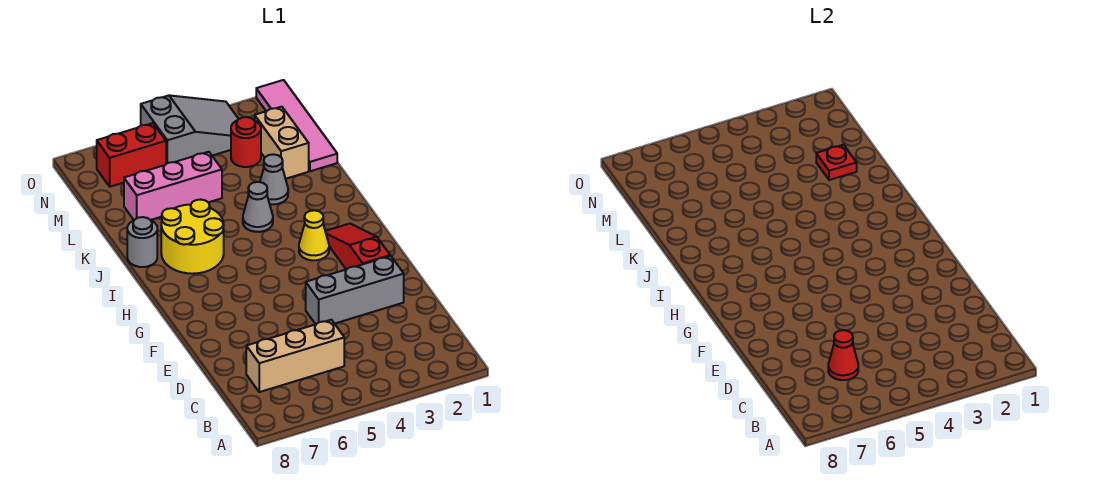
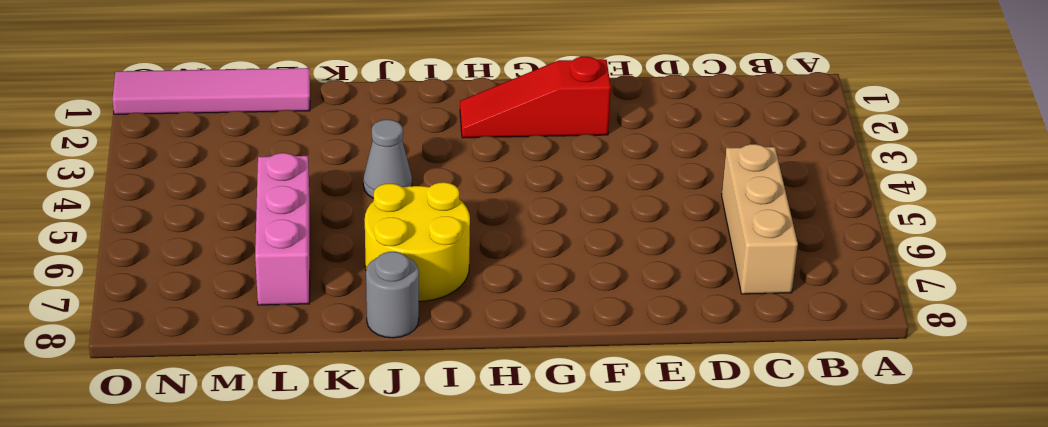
none -> grey brick E2:E4 level 1
none -> yellow cone H3 level 1
none -> grey cone K3 level 1

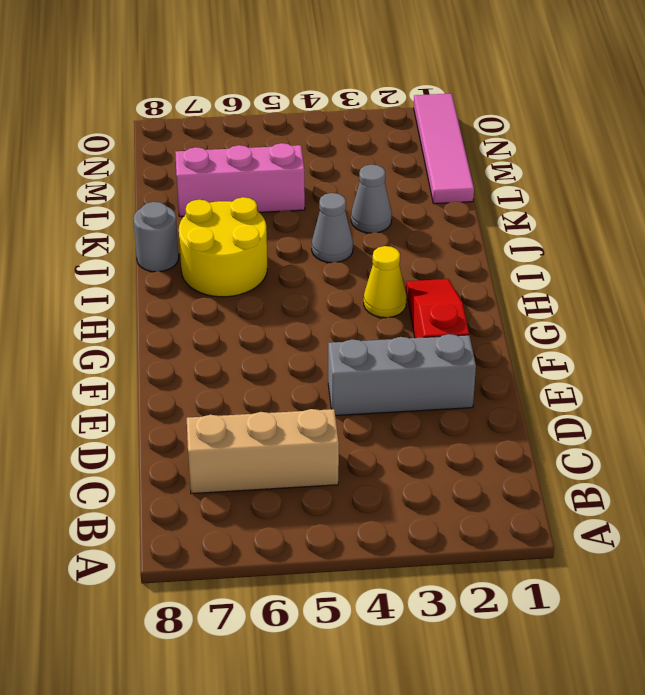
none -> tan brick L2:M2 level 1
none -> red round brick M3 level 1
none -> grey slope N3:O5 level 1 top 5

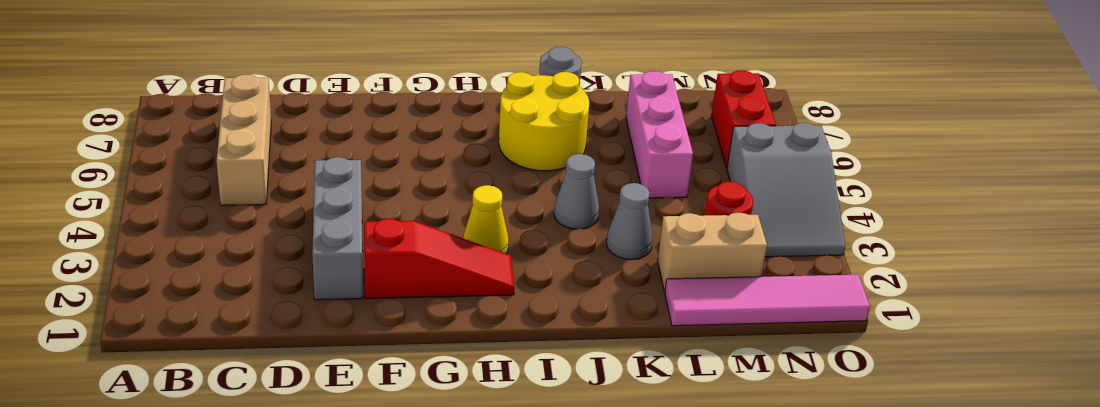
none -> red cone C6 level 2
none -> red plate L2 level 2

